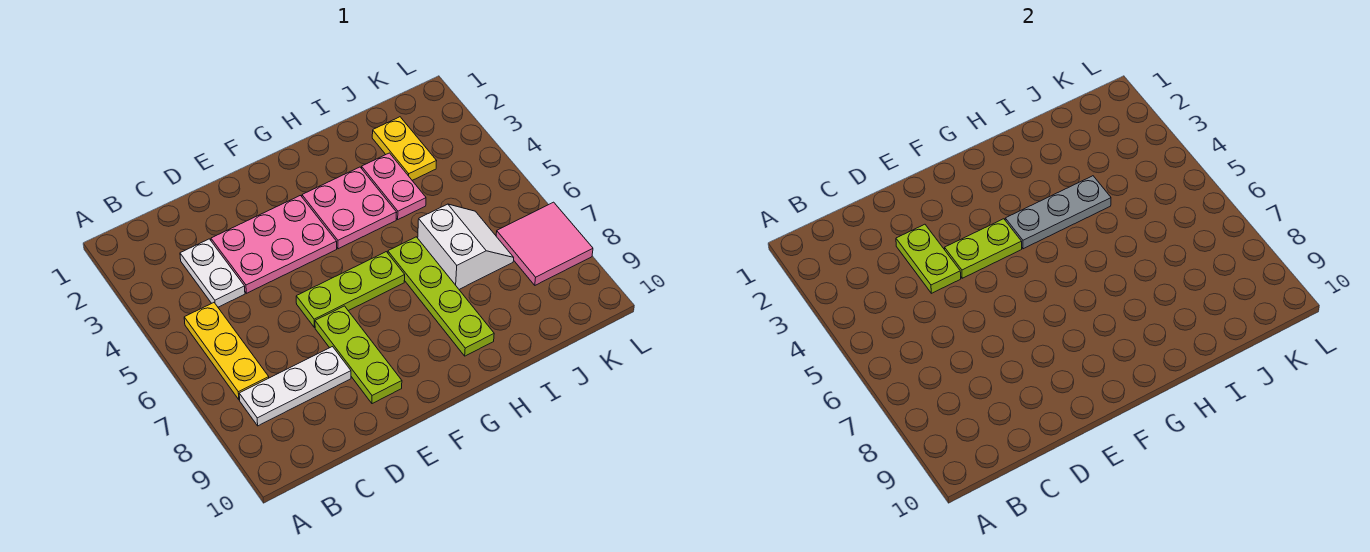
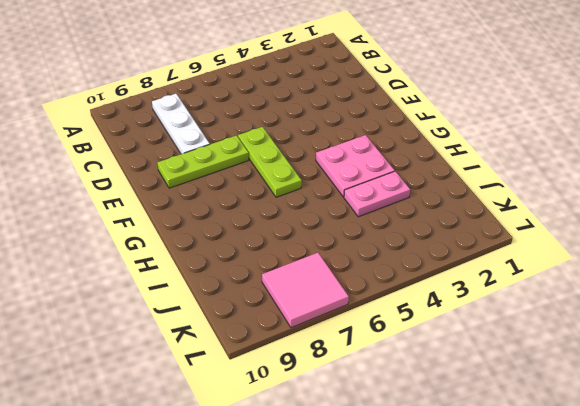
none -> yellow plate B5:B7 level 1
none -> white plate C3:C4 level 1
none -> pink plate D3:F4 level 1

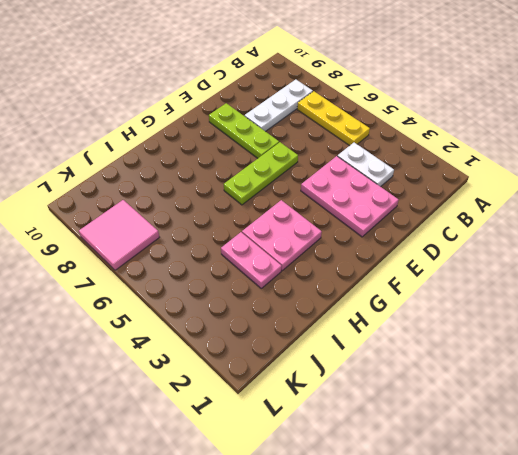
pink plate D2:E4 level 1 -> pink plate D3:F4 level 1
none -> lime plate H6:H9 level 1
none -> white slope I6:J7 level 1 top I
none -> yellow plate J2:J3 level 1

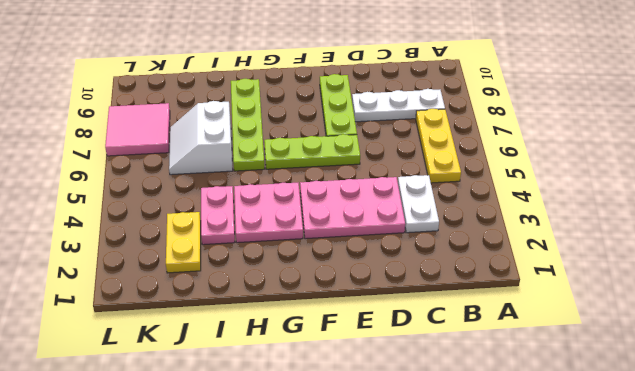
none -> lime plate D3:D4 level 2
none -> lime plate E4:F4 level 2
none -> grey plate G4:I4 level 2

